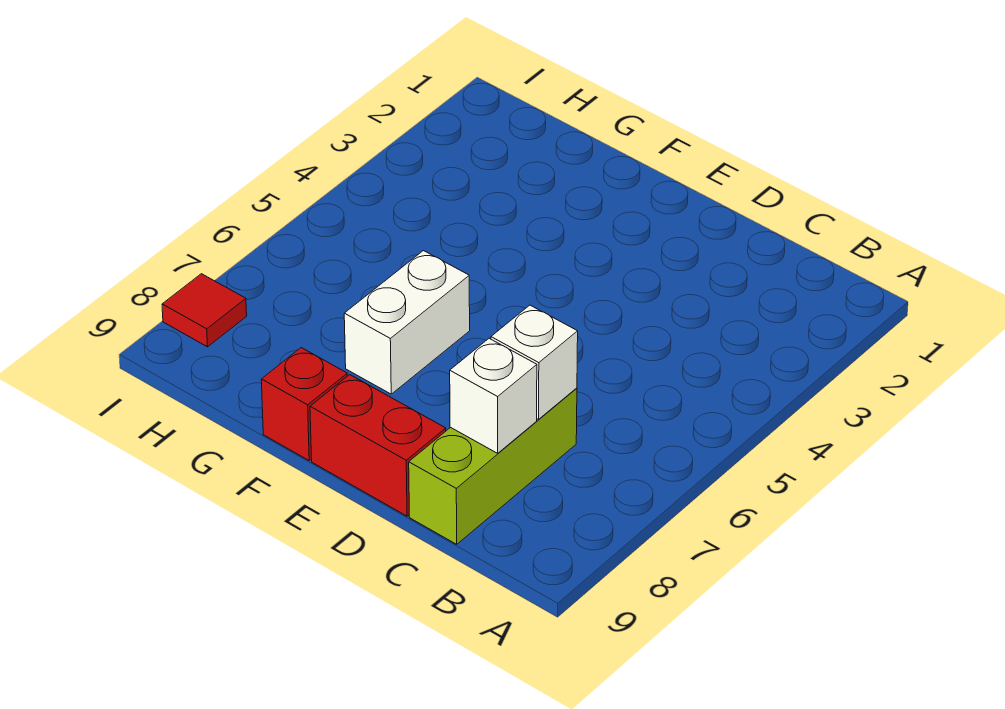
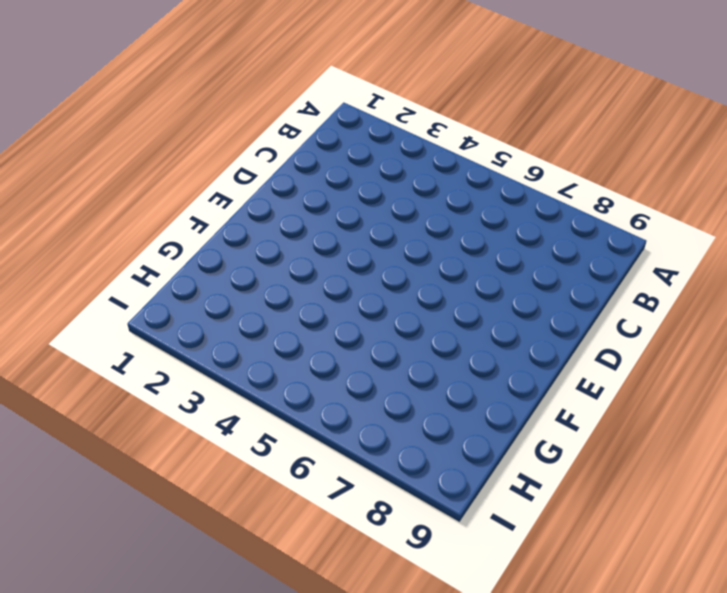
none -> lime brick C7:C9 level 1
none -> red brick D9:E9 level 1

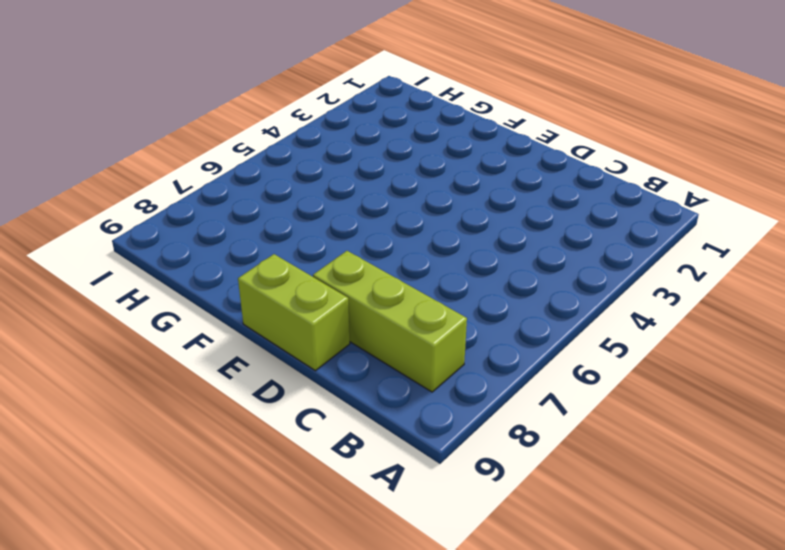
lime brick B8:D8 level 1 -> lime brick C7:C9 level 1
lime brick D9:E9 level 1 -> red brick D9:E9 level 1
none -> white brick F6:F7 level 1
none -> red brick F9 level 1

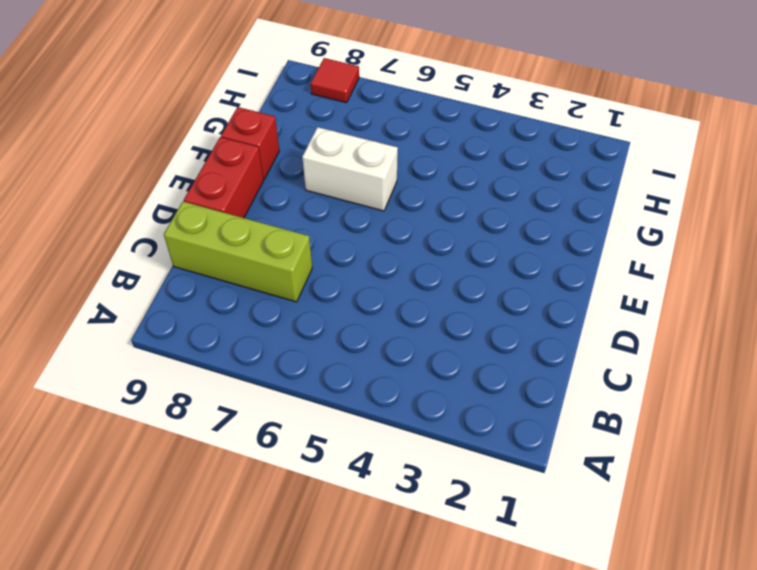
none -> white brick C7 level 2
none -> white brick C8 level 2

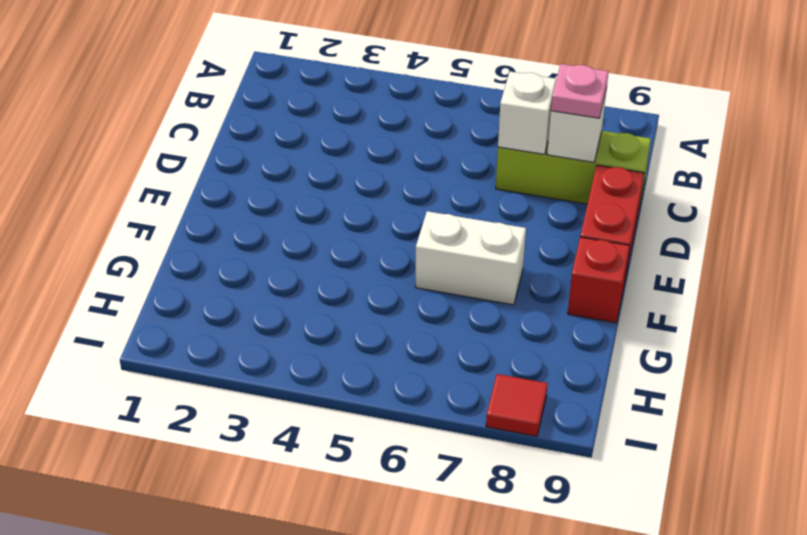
pink plate C8 level 3 -> none

